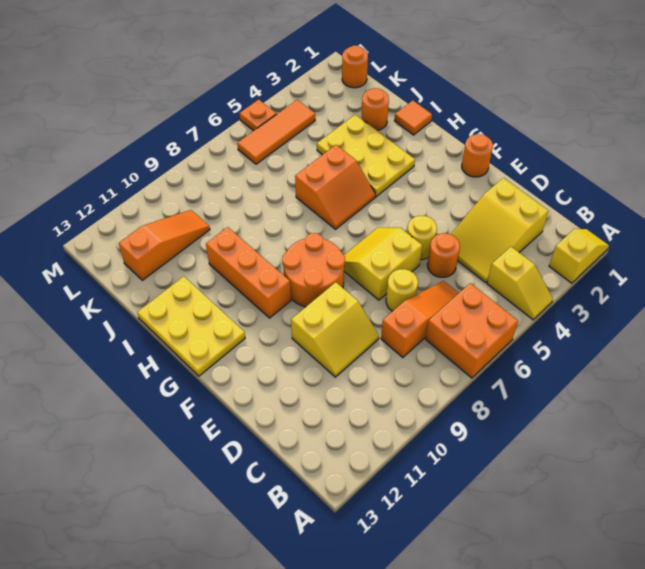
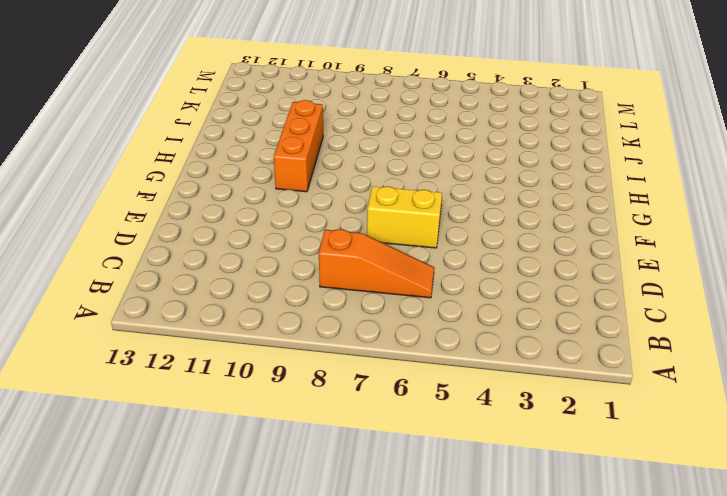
none -> yellow slope A1:A2 level 1 top 2
none -> yellow slope A4:B4 level 1 top B
none -> orange brick A6:B7 level 1

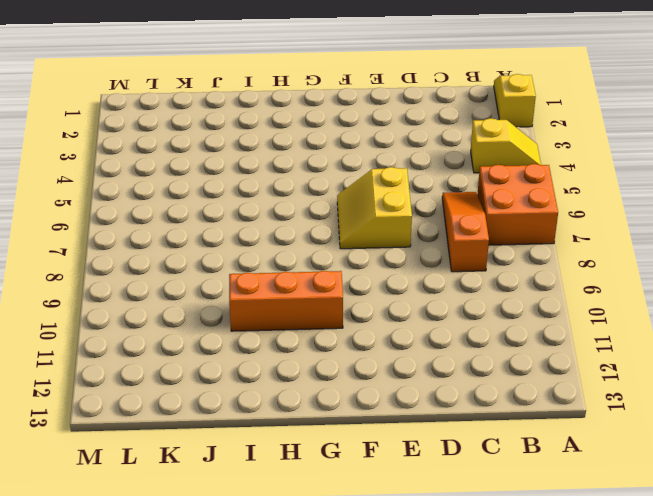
none -> yellow slope C2:D4 level 1 top 2
none -> orange round brick D5 level 1
none -> yellow round brick D7 level 1

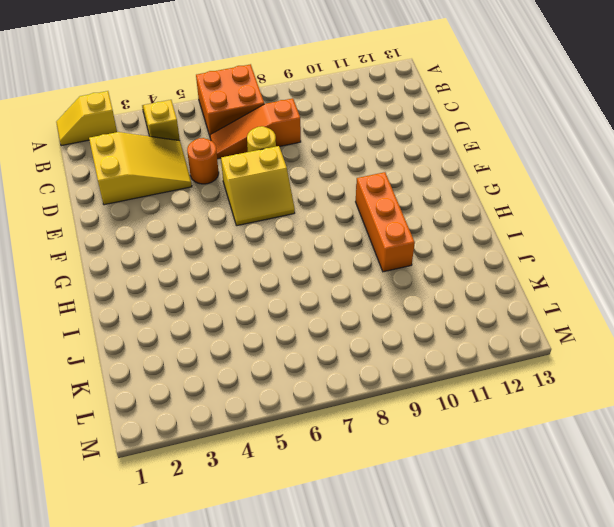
none -> yellow slope D9:E10 level 1 top E
none -> yellow round brick E5 level 1
none -> orange round brick F1 level 1

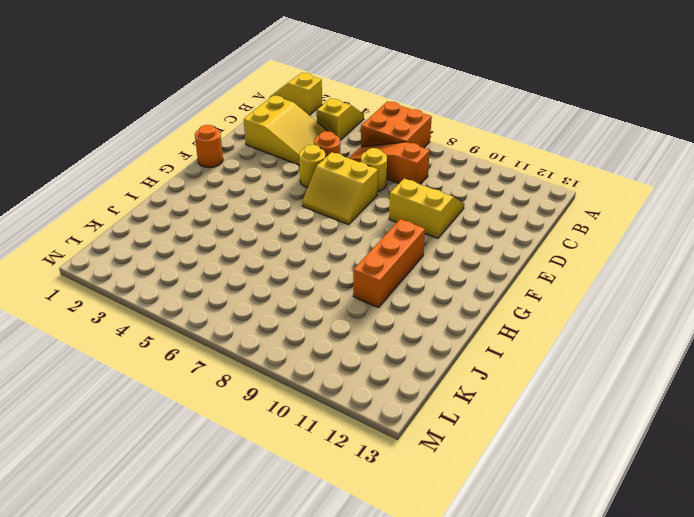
none -> orange round brick F8:G9 level 1
none -> yellow plate G12:I13 level 1
none -> yellow plate H3:J4 level 1

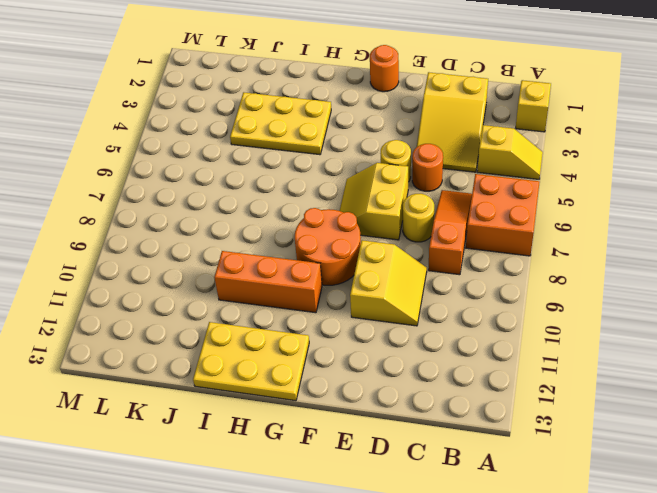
none -> orange slope H5:I6 level 1 top I
none -> orange tile I1 level 1
none -> orange round brick J2 level 1

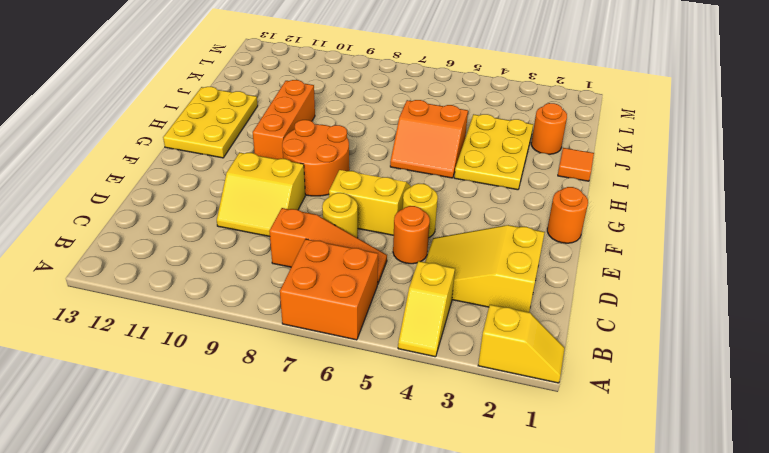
none -> orange slope K10:K12 level 1 top 12
none -> orange round brick L1 level 1
none -> orange tile L4:L6 level 1

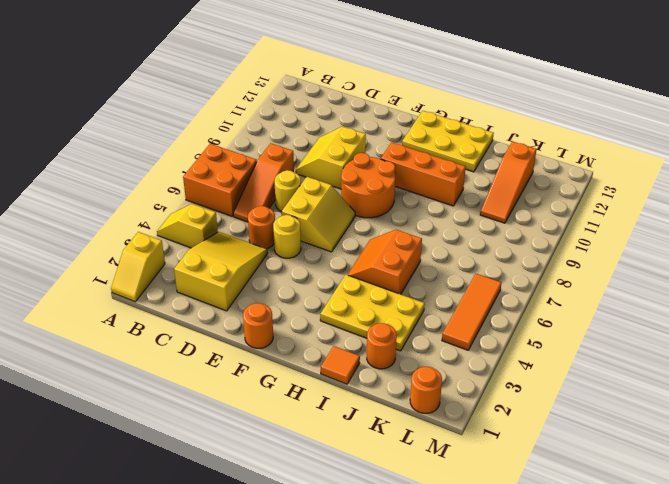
none -> orange plate M5 level 1

